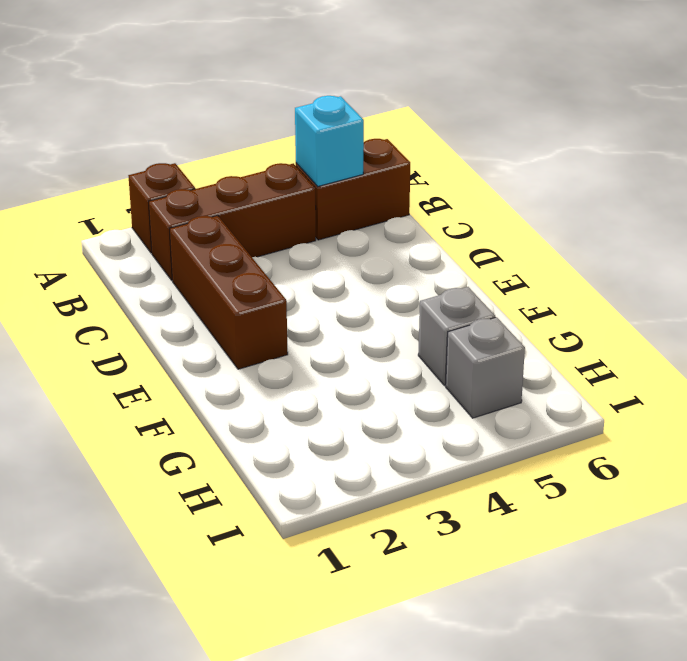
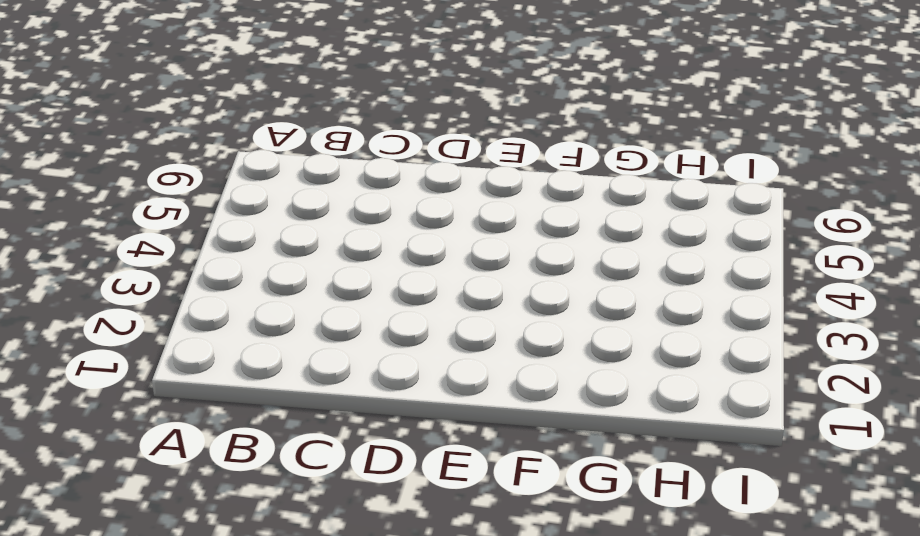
none -> brown brick A2 level 1
none -> brown brick B2:B4 level 1

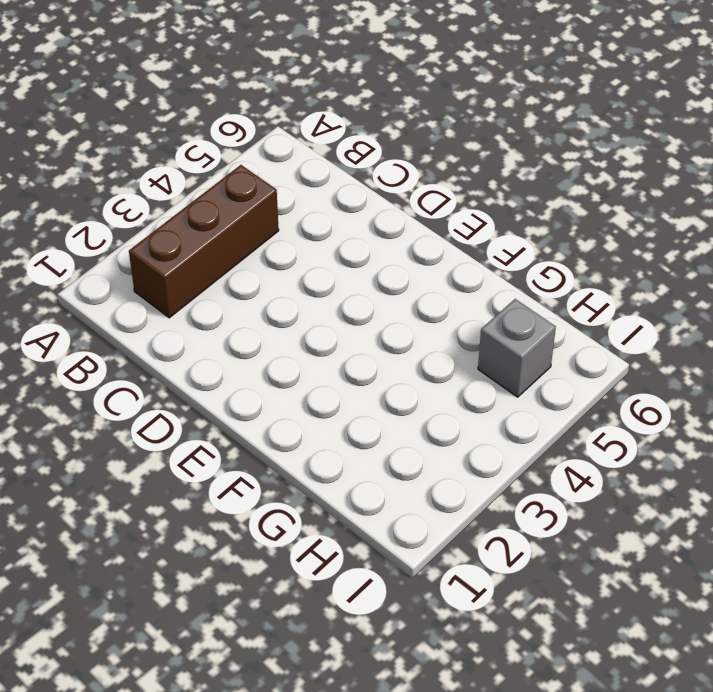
none -> brown brick A2 level 1
none -> brown brick B5:B6 level 1

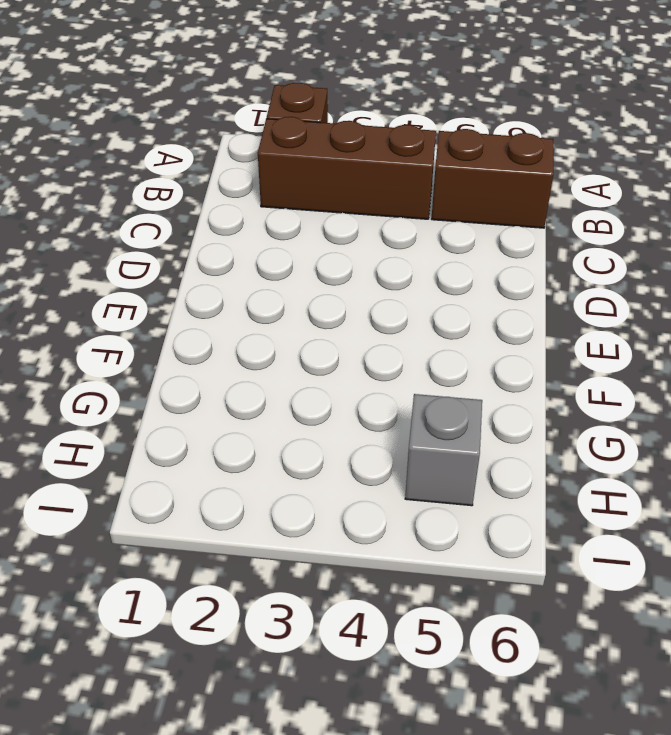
none -> brown brick C2:E2 level 1
none -> grey brick G5 level 1

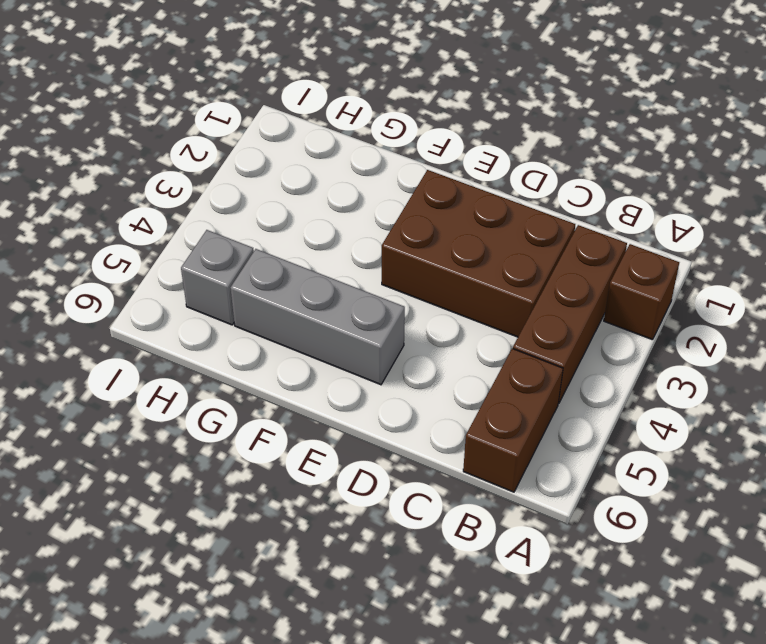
brown brick C2:E3 level 1 -> brown brick C2:E2 level 1
grey brick E5:G5 level 1 -> grey brick G5 level 1
none -> cyan brick B5 level 2

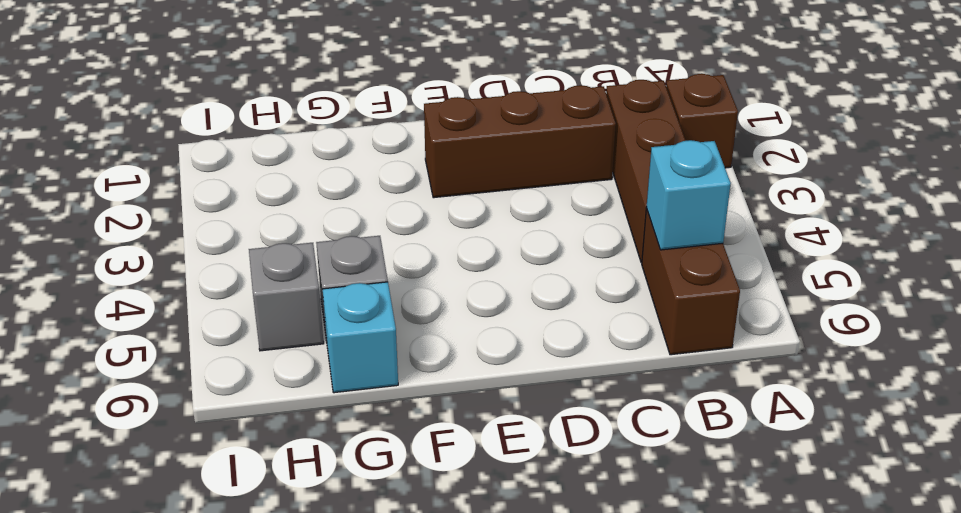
cyan brick G6 level 1 -> none

